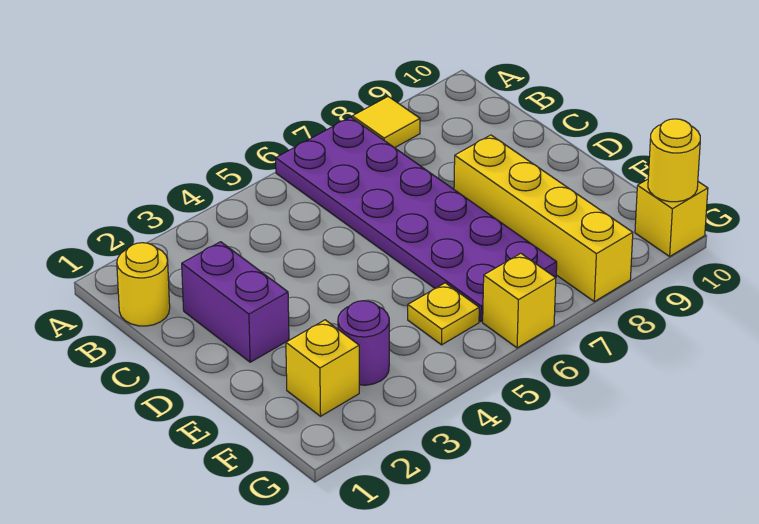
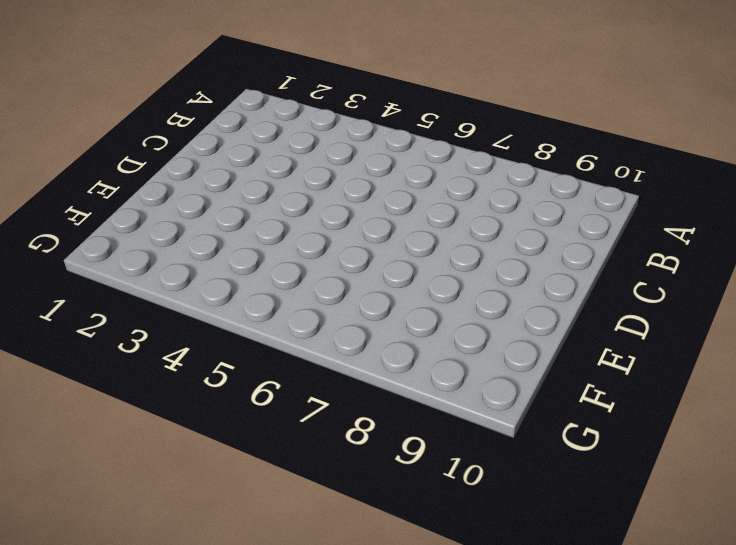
none -> purple plate A6:F7 level 1
none -> yellow tile A8 level 1

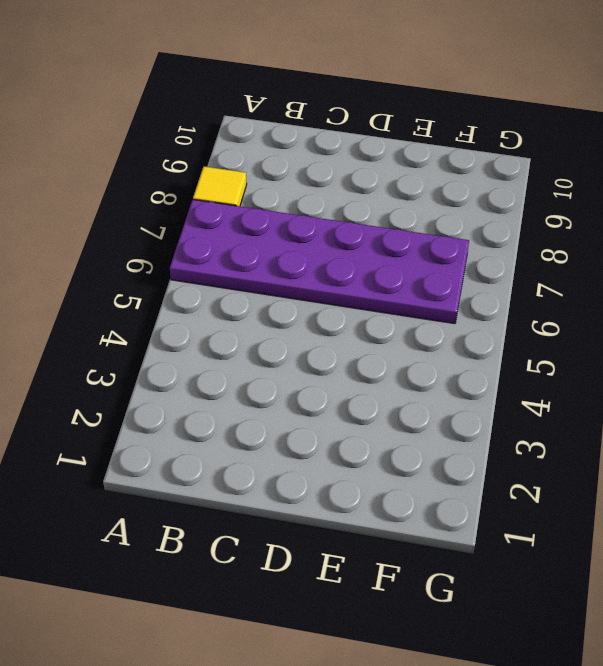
none -> yellow round brick B1 level 1
none -> purple brick C2:D2 level 1

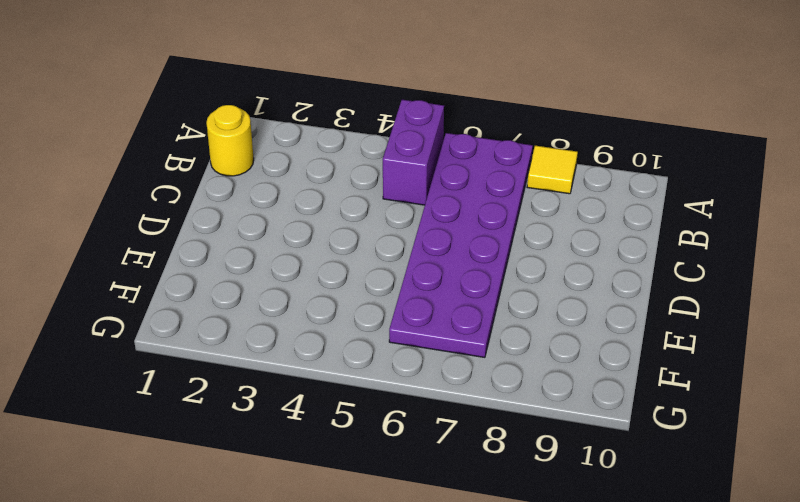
purple brick A5:B5 level 1 -> purple brick C2:D2 level 1
none -> yellow brick D8:G8 level 1
none -> yellow brick F2 level 1

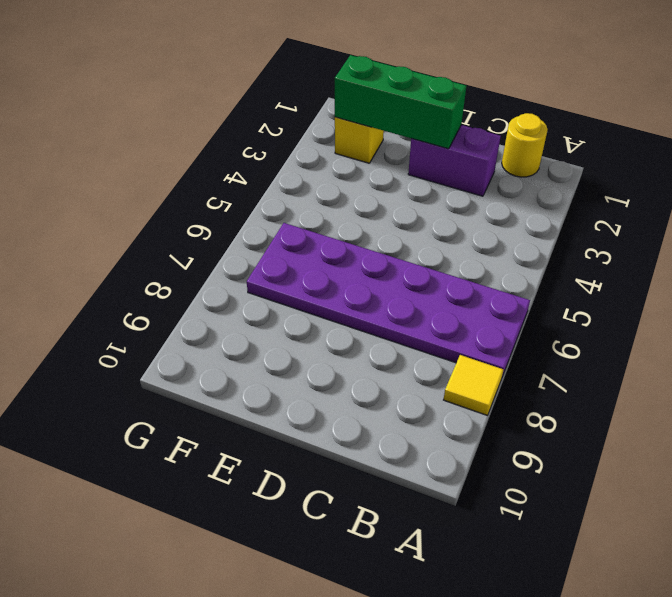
green brick D2:F2 level 2 -> none
none -> yellow brick D8:G8 level 1
none -> purple round brick F3 level 1

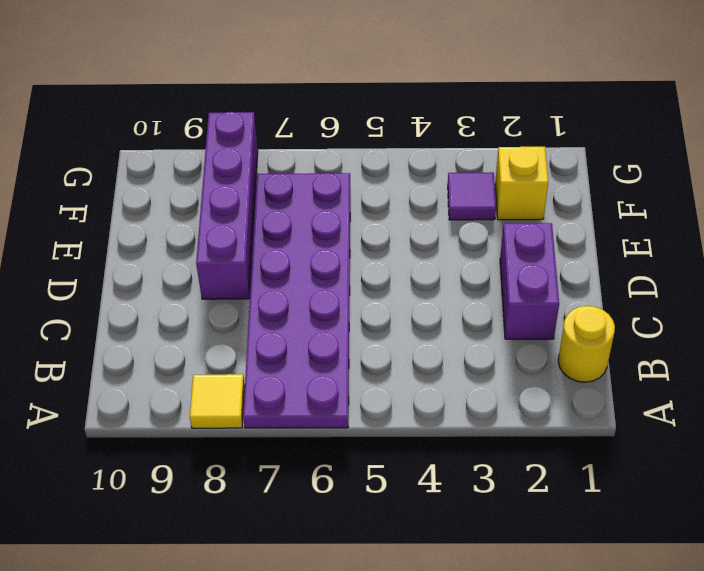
purple brick D8:G8 level 1 -> yellow brick D8:G8 level 1
purple tile F3 level 1 -> purple round brick F3 level 1
none -> yellow plate F5 level 1
none -> yellow brick G6 level 1

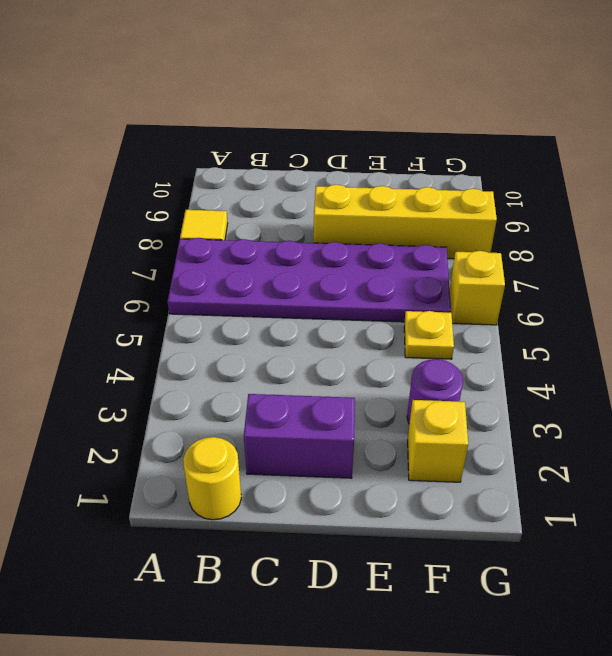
none -> yellow brick G10 level 1
none -> yellow round brick G10 level 2

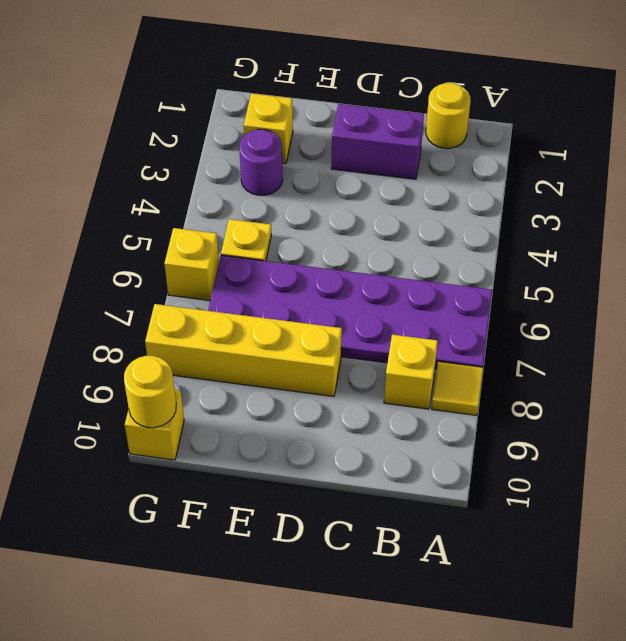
yellow brick B8 level 1 -> none

